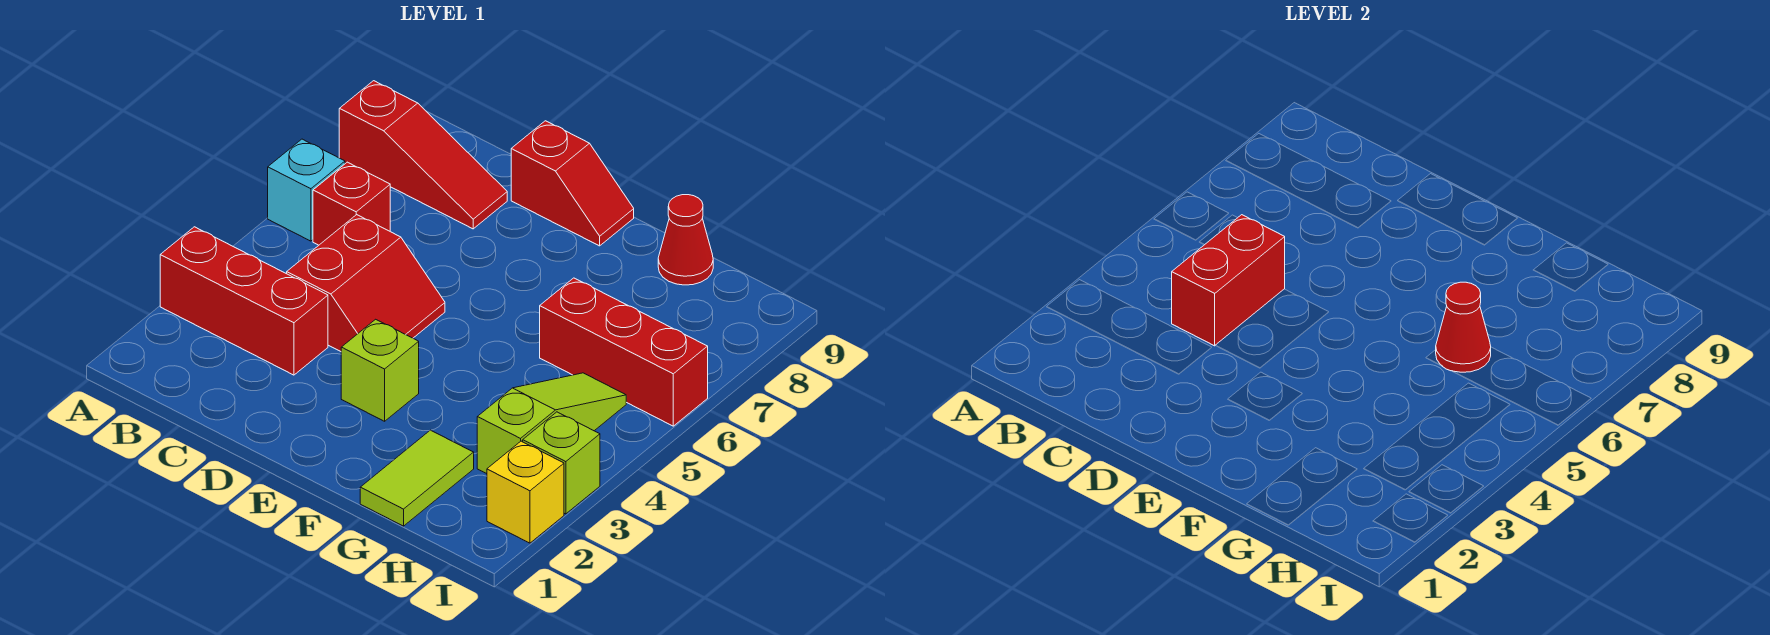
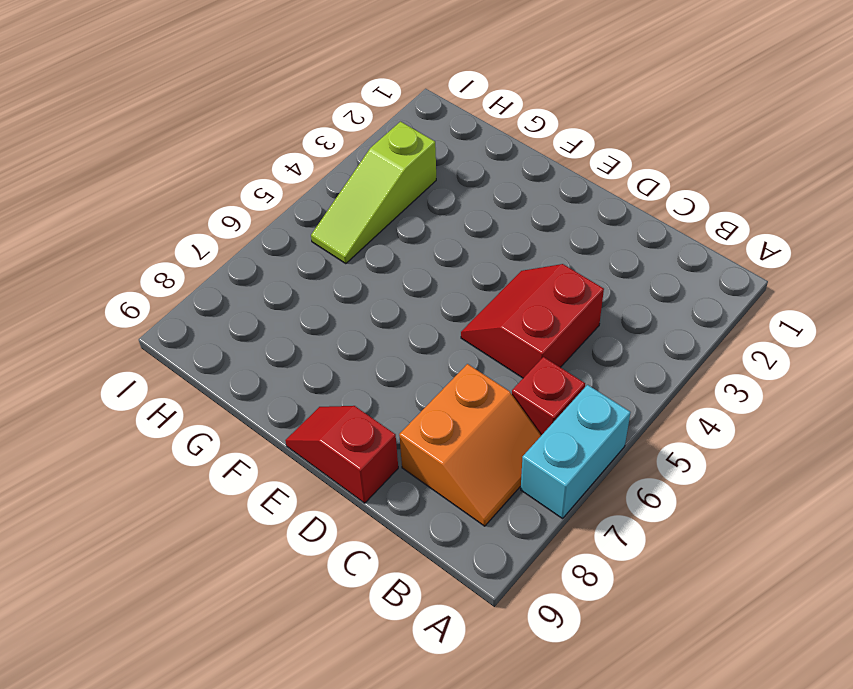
cyan brick A6:A7 level 1 -> cyan brick A6 level 1
orange slope B7:C8 level 1 top C -> red slope A8:C8 level 1 top A
none -> red brick A3:C3 level 1
none -> lime brick E3 level 1
none -> lime tile G1:G2 level 1

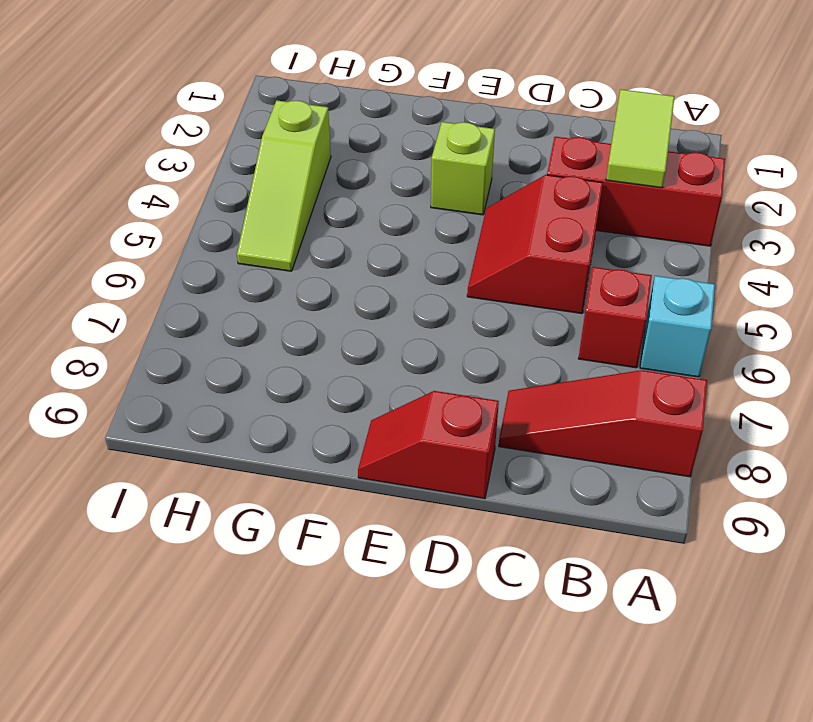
lime tile B2:B3 level 2 -> lime tile G1:G2 level 1
none -> red brick G6:I6 level 1
none -> red cone G9 level 1
none -> yellow brick I2 level 1

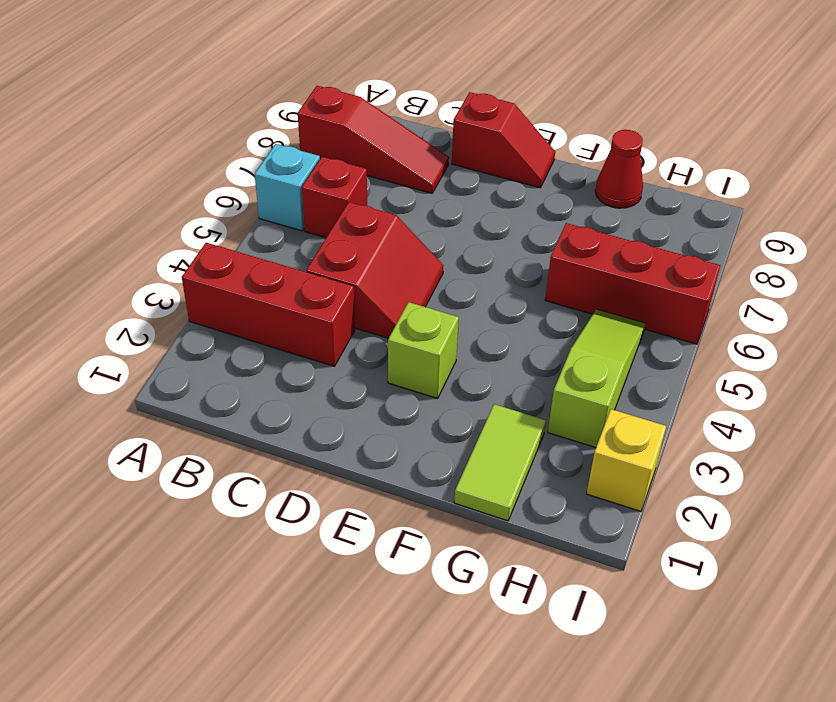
none -> lime brick I3 level 1
none -> red brick C4:C5 level 2
none -> red cone G6 level 2

